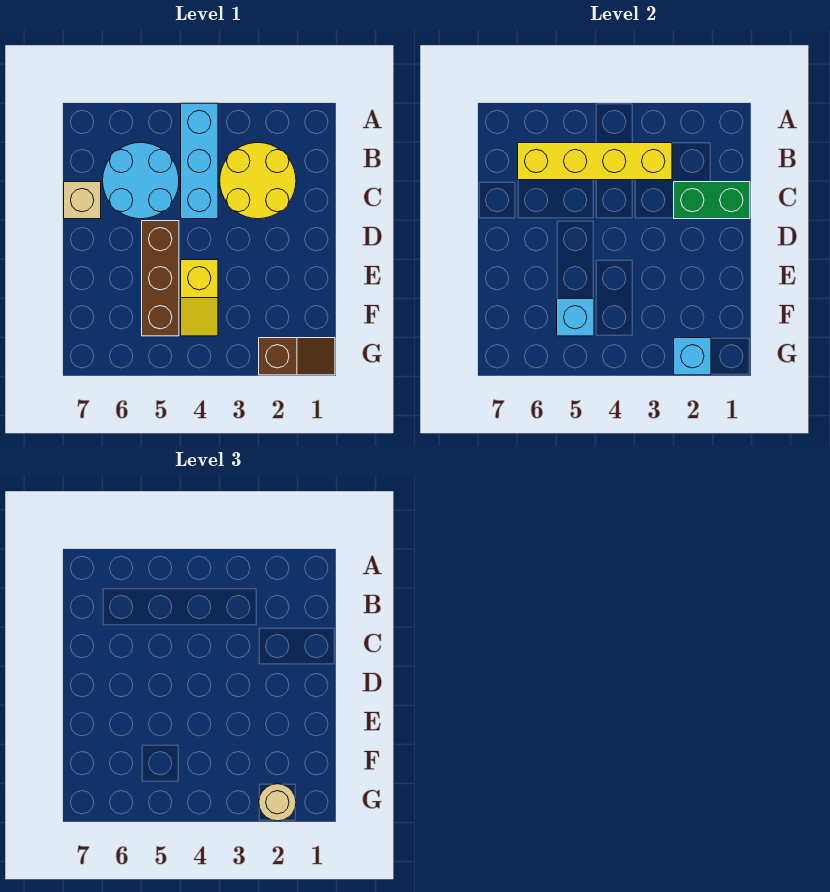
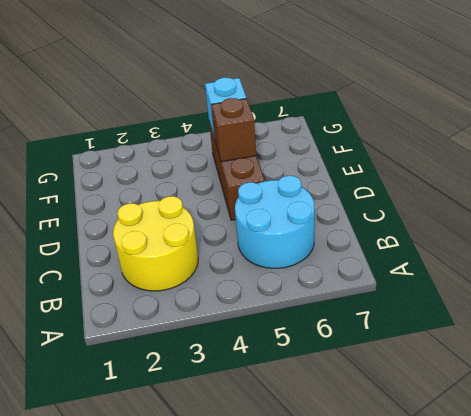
brown brick E5 level 2 -> none
none -> cyan brick A4:C4 level 1
none -> tan brick C7 level 1
none -> yellow slope E4:F4 level 1 top E

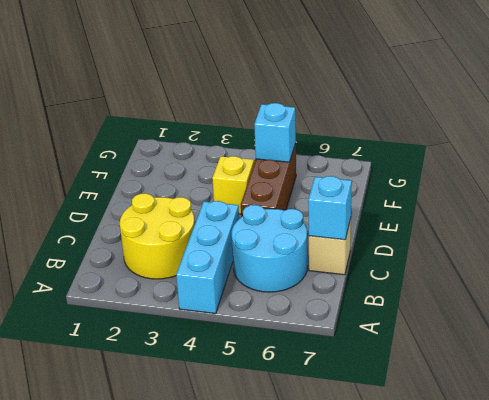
cyan brick C7 level 2 -> cyan brick G2 level 2
none -> brown slope G1:G2 level 1 top 2
none -> yellow brick B3:B6 level 2
none -> green brick C1:C2 level 2

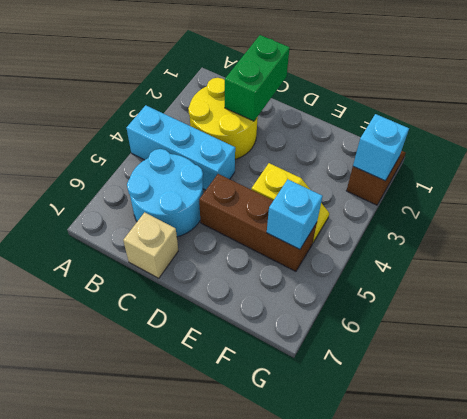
none -> yellow brick B3:B6 level 2
none -> tan round brick G2 level 3

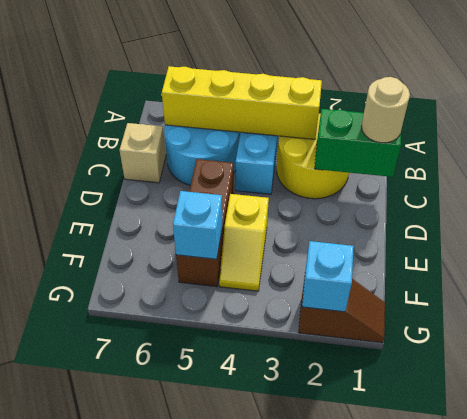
tan round brick C1 level 3 -> tan round brick G2 level 3

